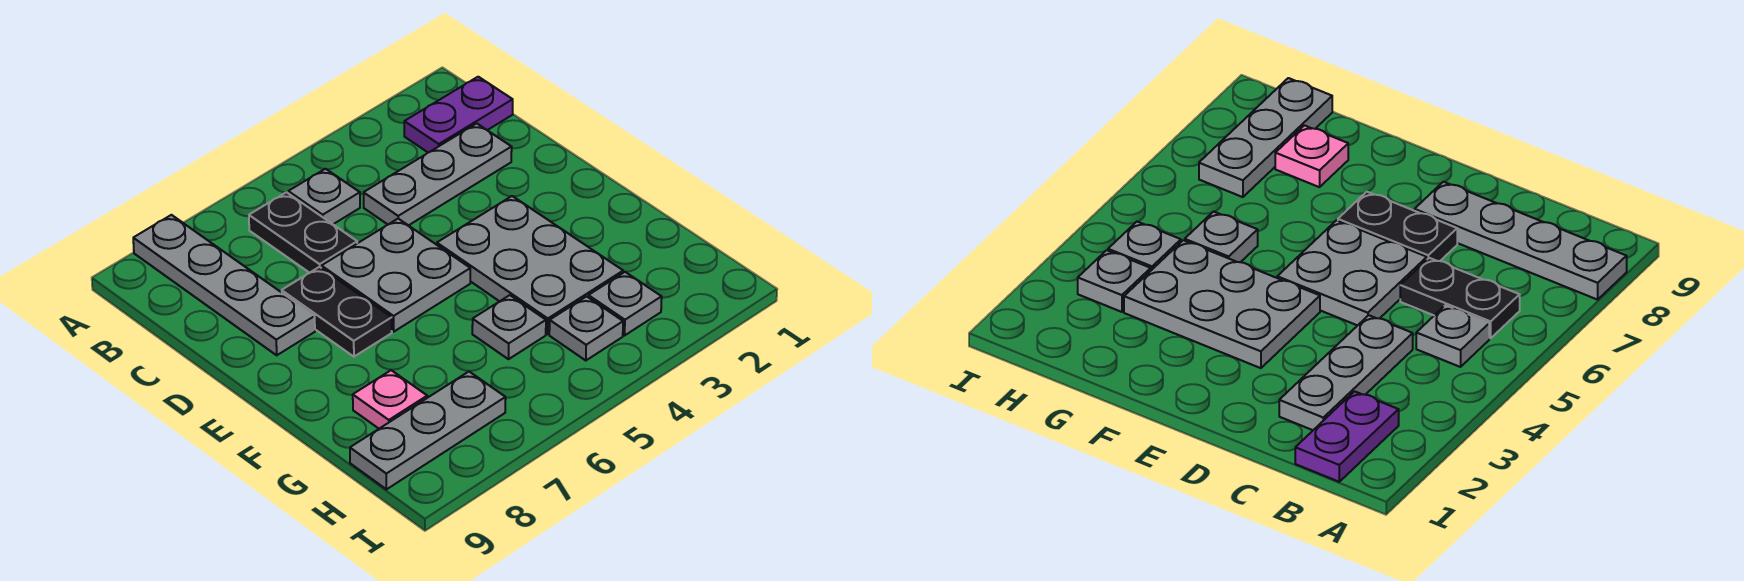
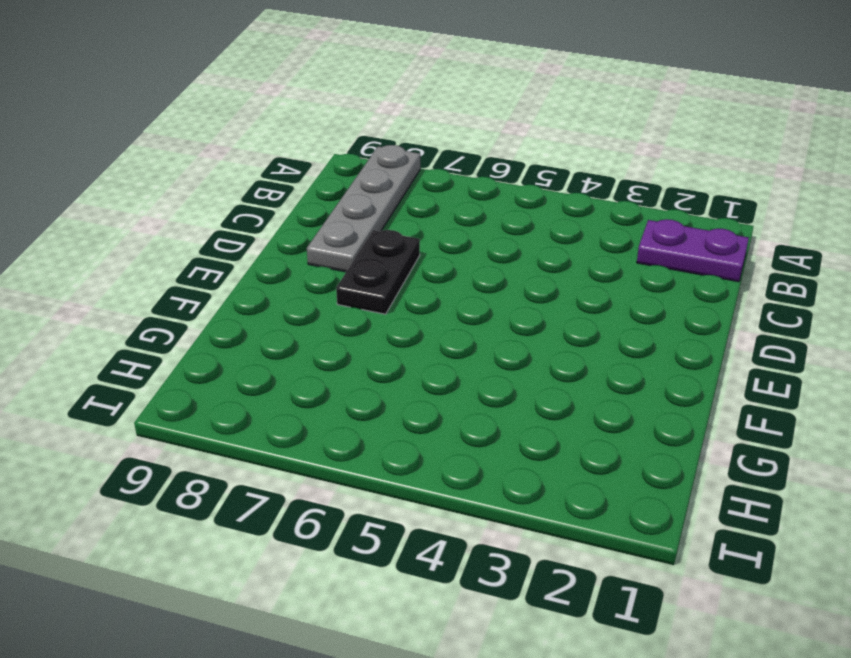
none -> grey plate B5 level 1
none -> black plate B6:C6 level 1
none -> grey plate C2:C4 level 1

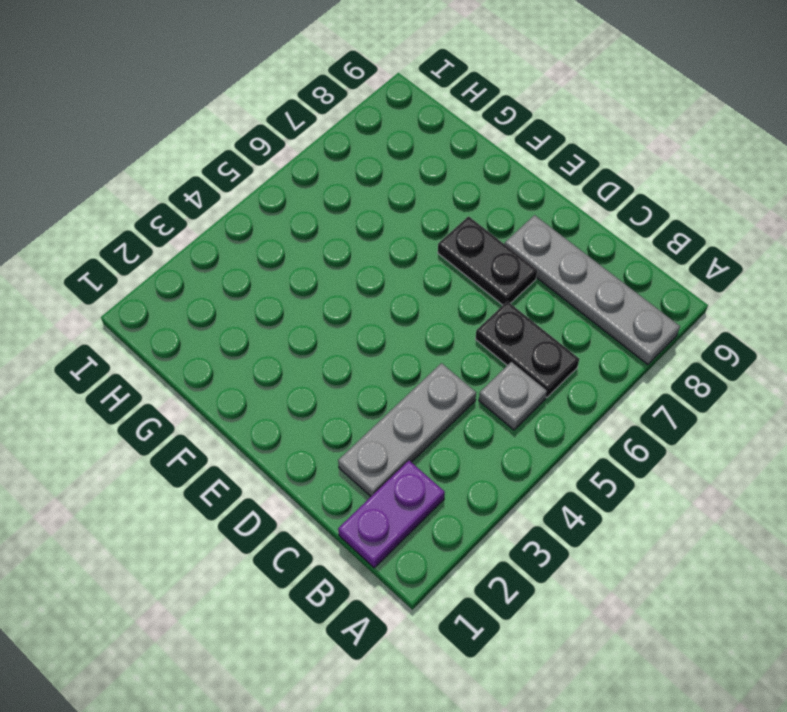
none -> grey plate D5:E6 level 1
none -> grey plate E3:G4 level 1
none -> grey plate G5 level 1

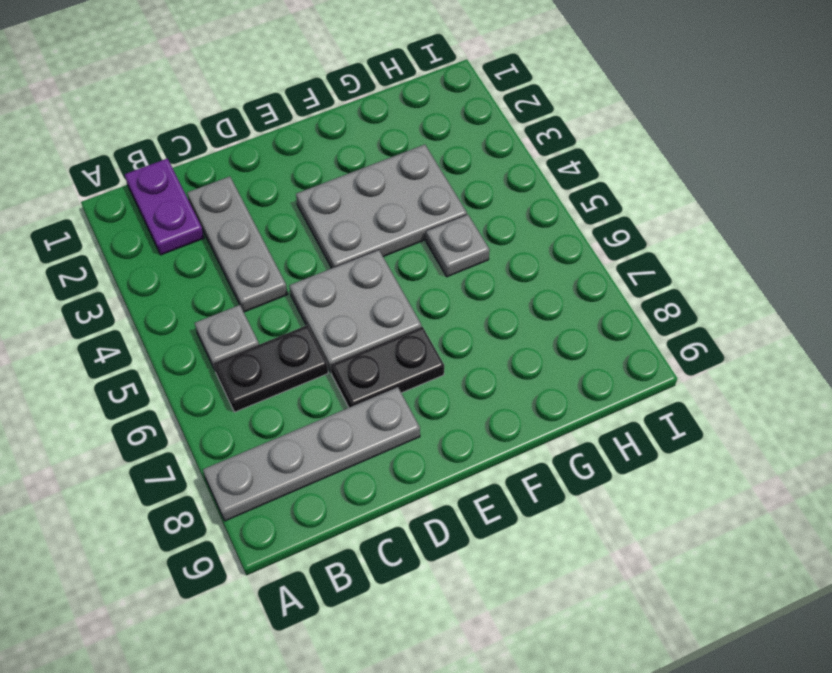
none -> pink plate G8 level 1
none -> grey plate H3 level 1
none -> grey plate H4 level 1

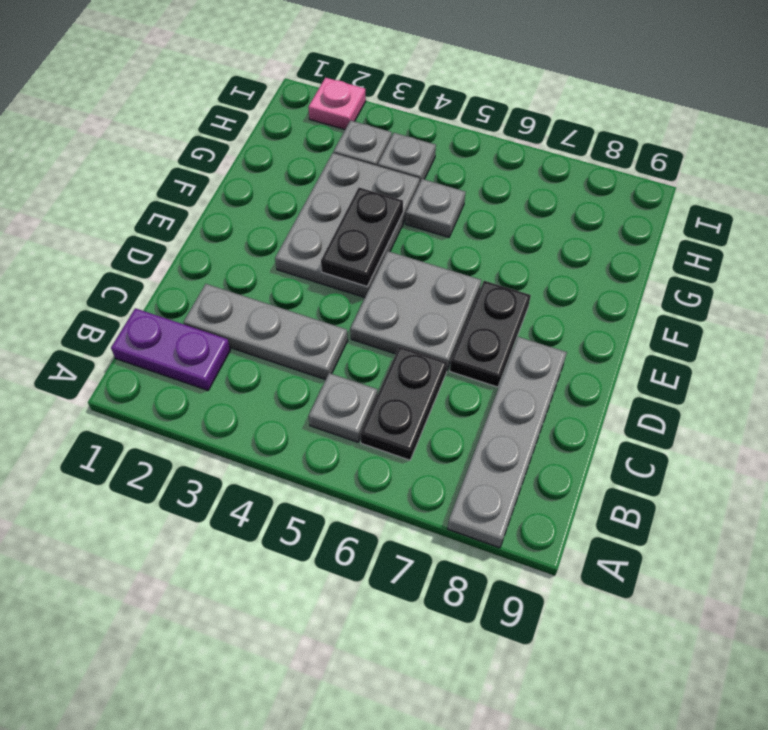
black plate E4:F4 level 2 -> none
pink plate I2 level 1 -> pink plate G8 level 1
none -> grey plate H7:H9 level 1

